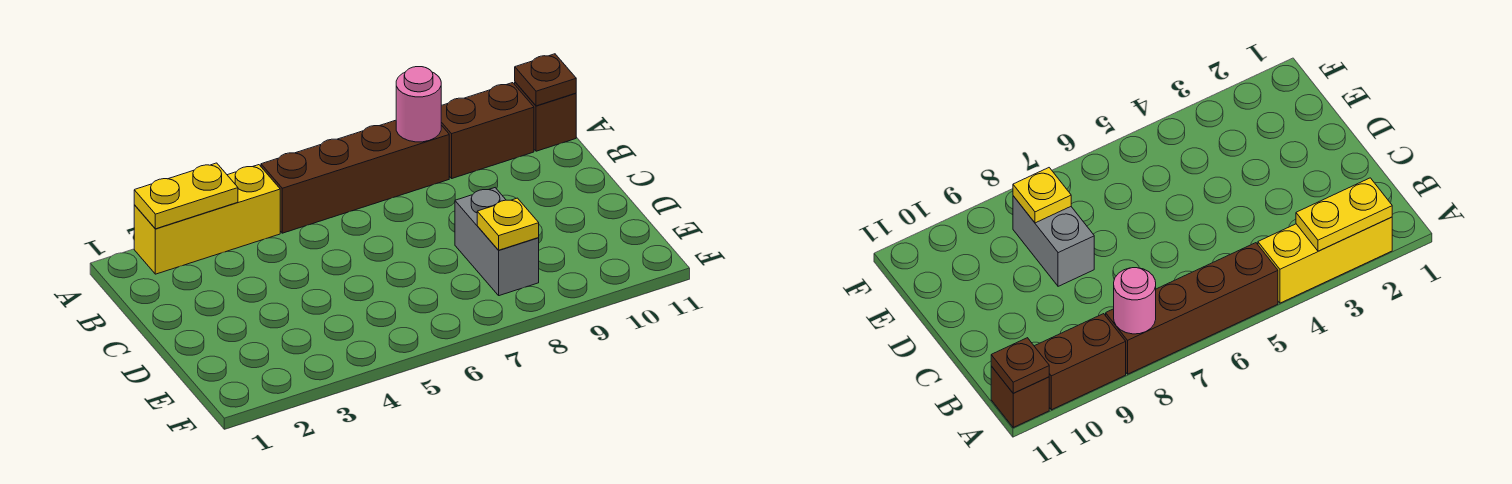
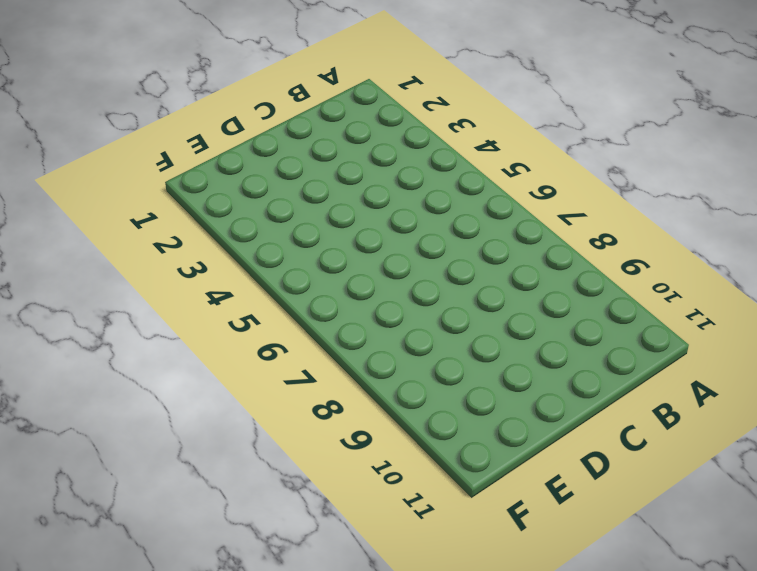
none -> yellow brick A2:A4 level 1
none -> brown brick A5:A8 level 1

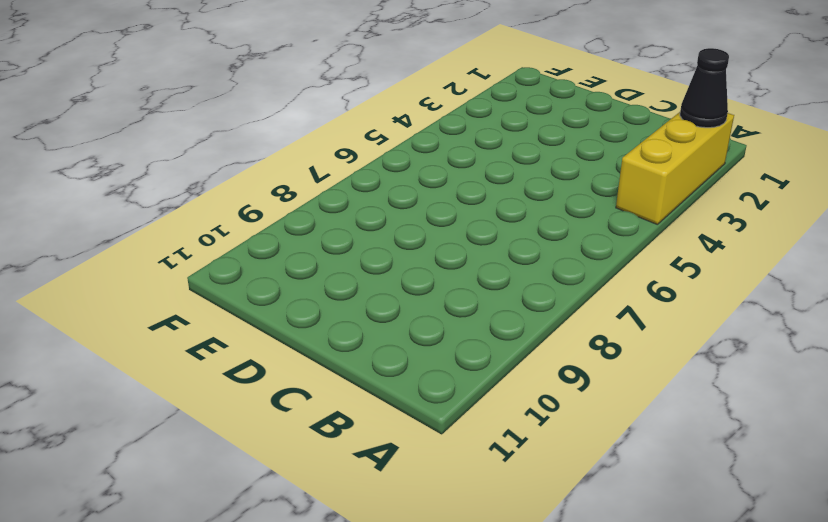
black cone A2 level 2 -> yellow plate A2:A3 level 2
none -> brown brick A5:A8 level 1
none -> brown brick A9:A10 level 1

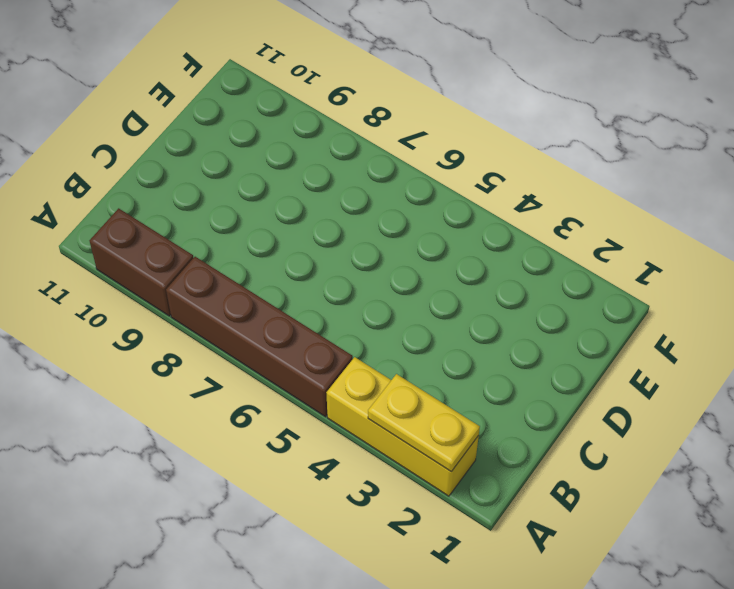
none -> brown brick A11 level 1
none -> grey brick D8:E8 level 1

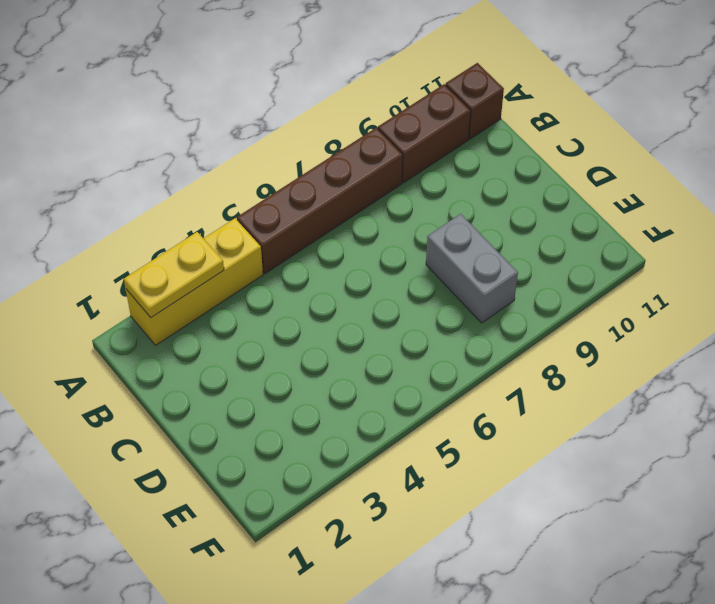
none -> pink round brick A8 level 2
none -> brown plate A11 level 2

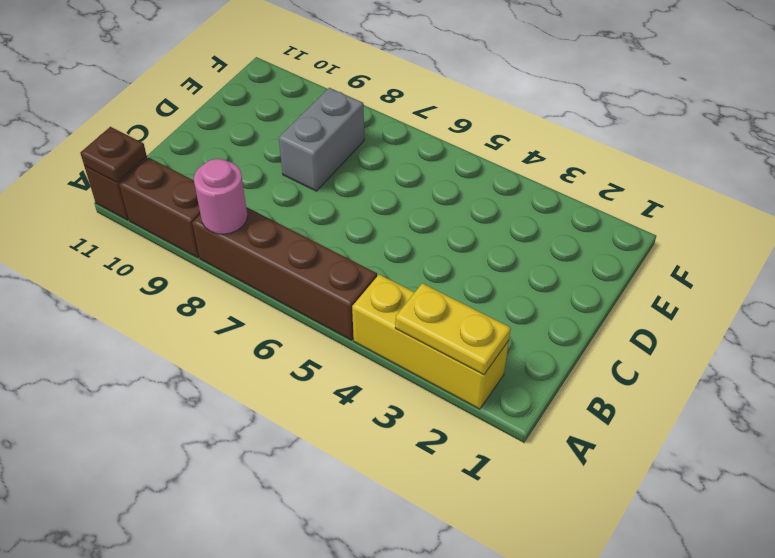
none -> yellow plate E8 level 2

